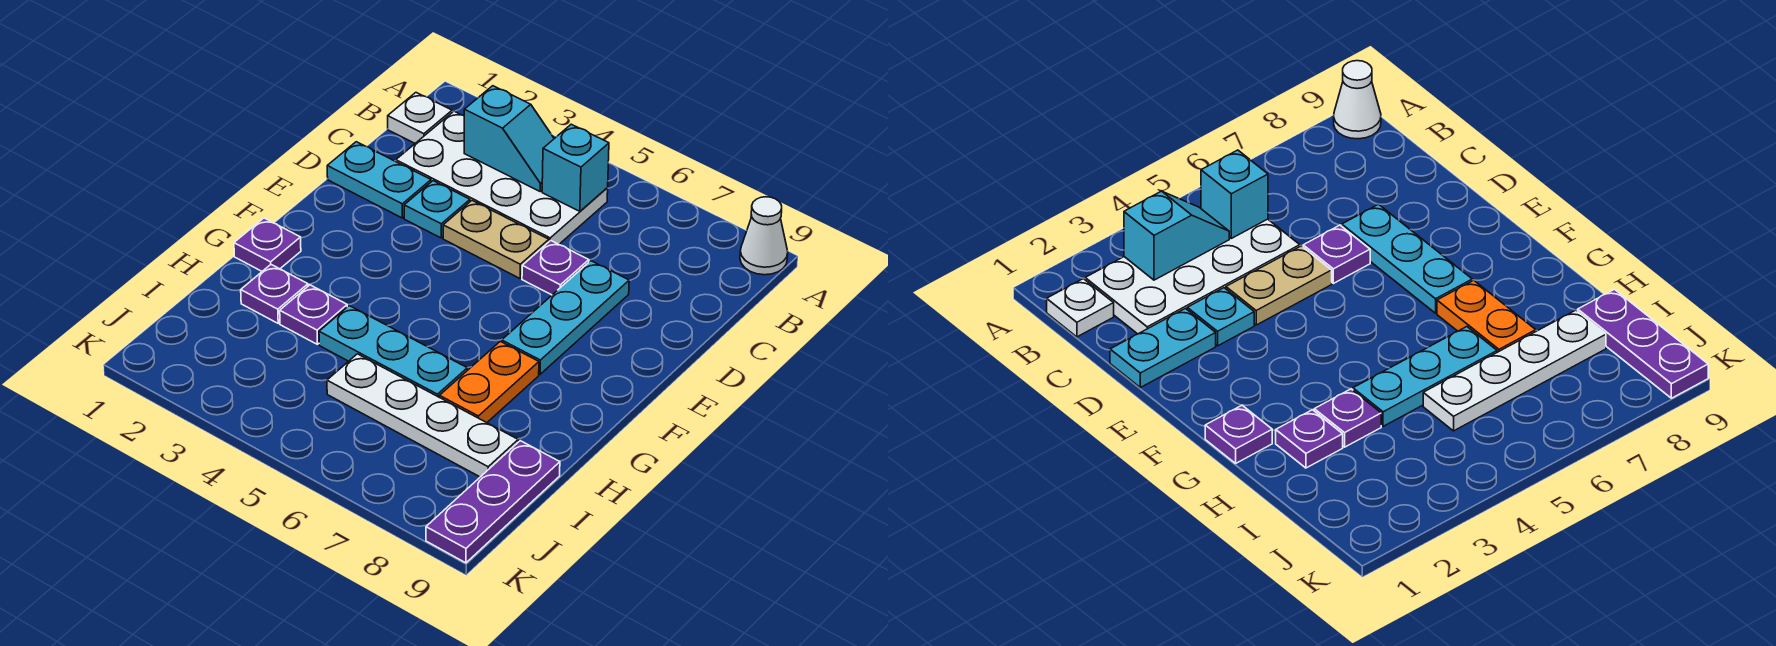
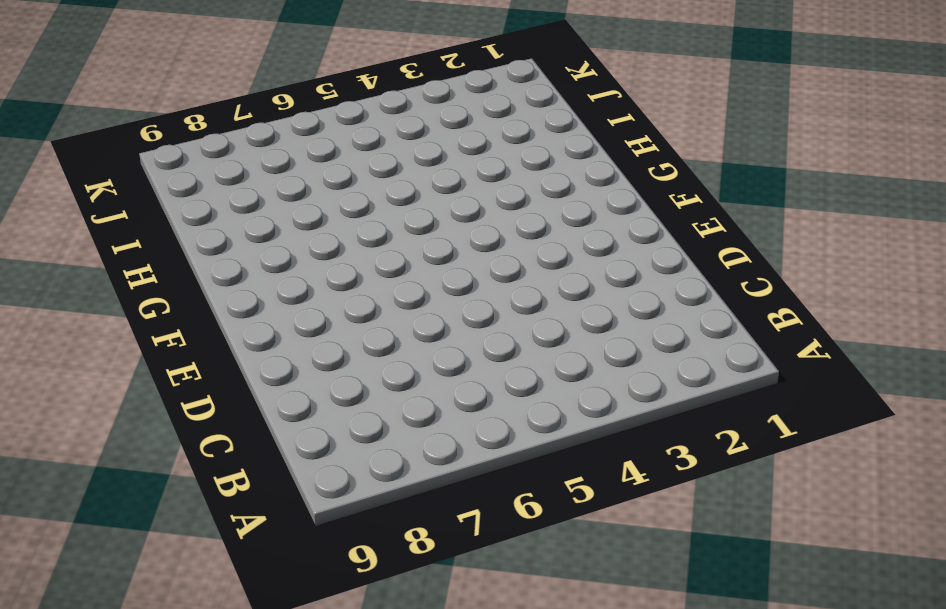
none -> white cone A9 level 1
none -> white plate B1 level 1
none -> white plate B2:C5 level 1

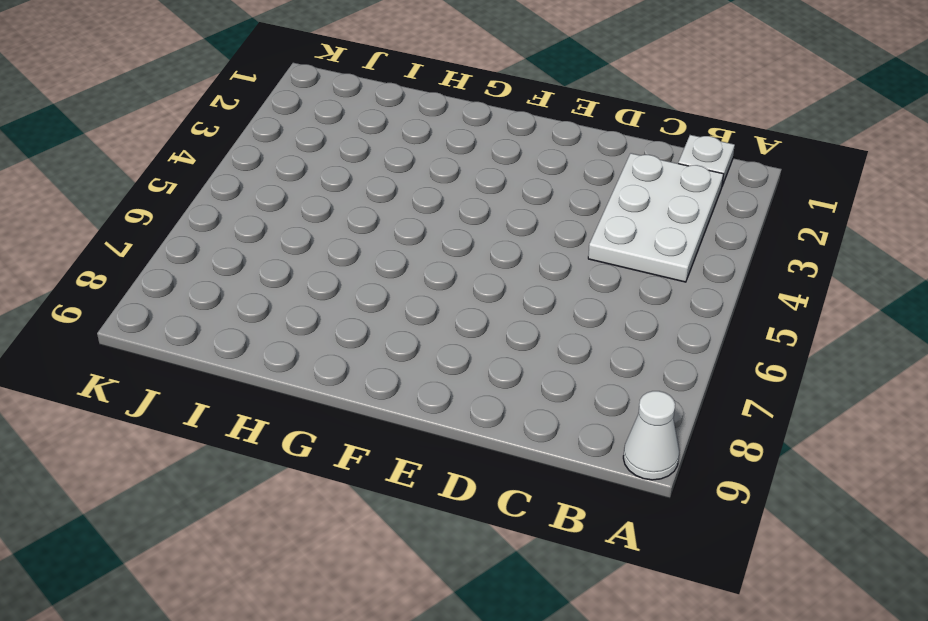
white plate B2:C4 level 1 -> white plate B2:C5 level 1
none -> cyan plate D1:D2 level 1
none -> cyan plate D3 level 1
none -> tan plate D4:D5 level 1

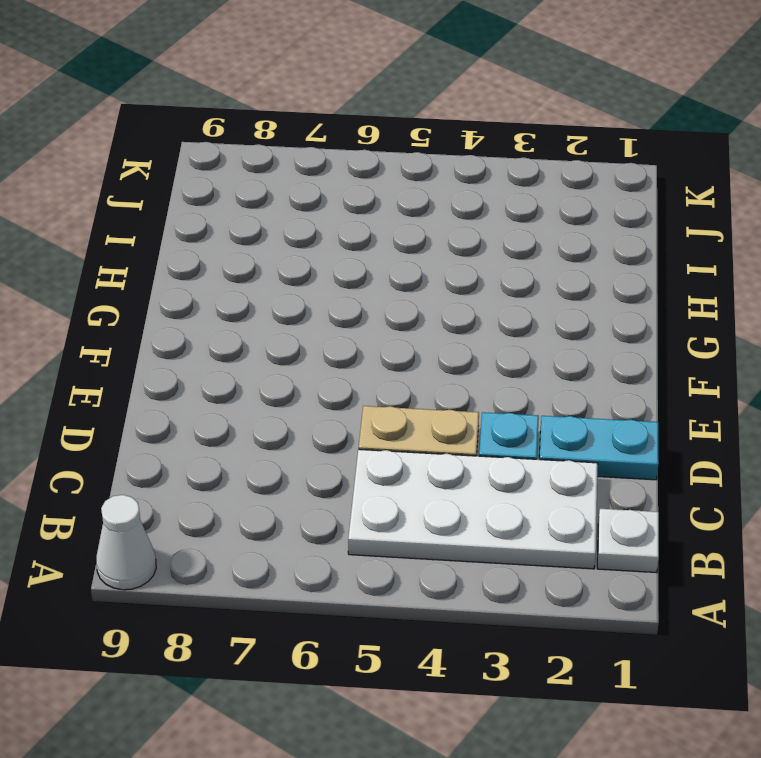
none -> purple plate D6 level 1
none -> cyan plate D7:F7 level 1
none -> purple plate G1 level 1

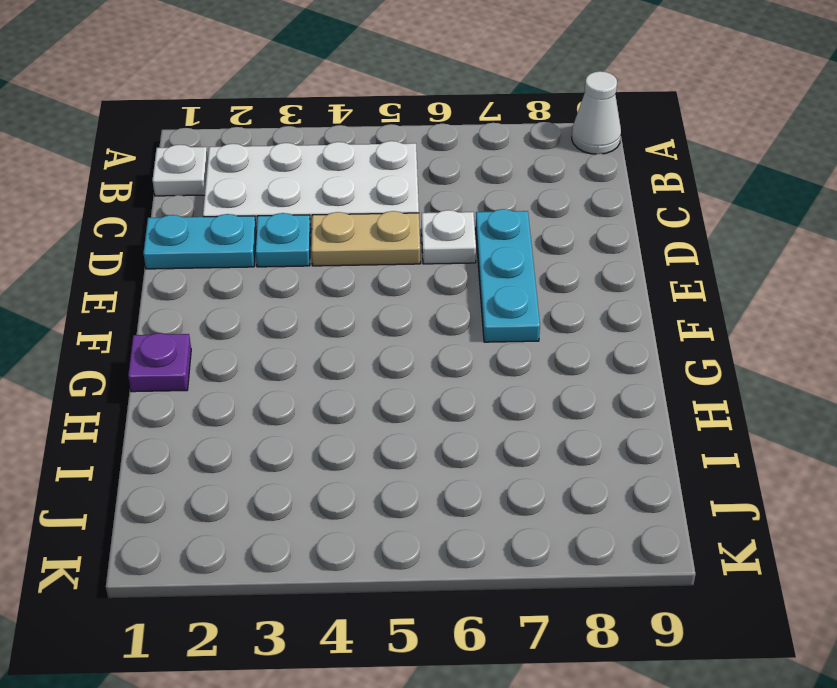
white plate D6 level 1 -> purple plate D6 level 1
none -> orange plate G7:H7 level 1
none -> purple plate H2 level 1
none -> purple plate H3 level 1

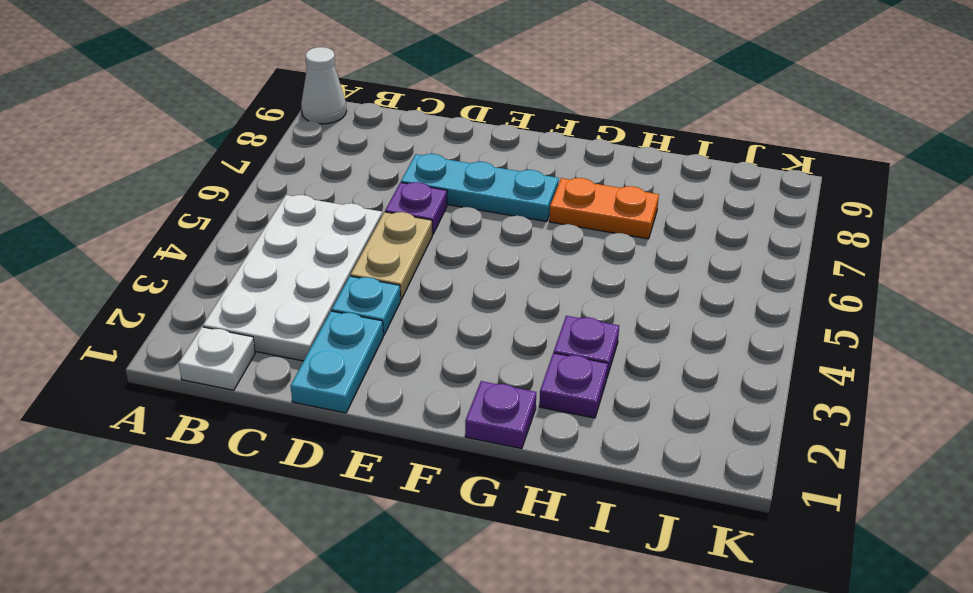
none -> cyan plate H4:H6 level 1
none -> white plate I5:I8 level 1
none -> purple plate I9:K9 level 1

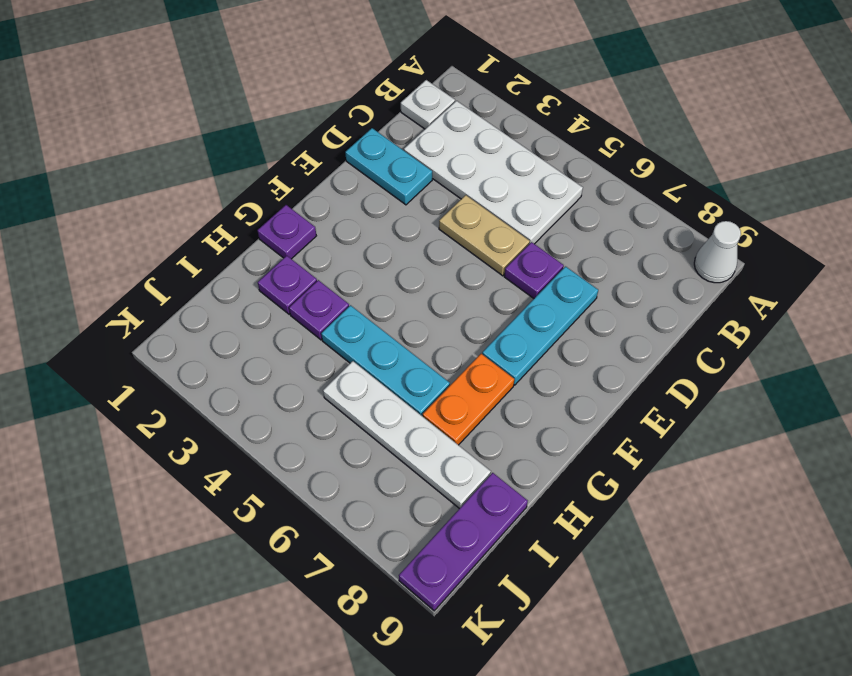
none -> cyan plate D3 level 1
none -> cyan slope B3:B4 level 2 top 3
none -> cyan brick B5 level 2

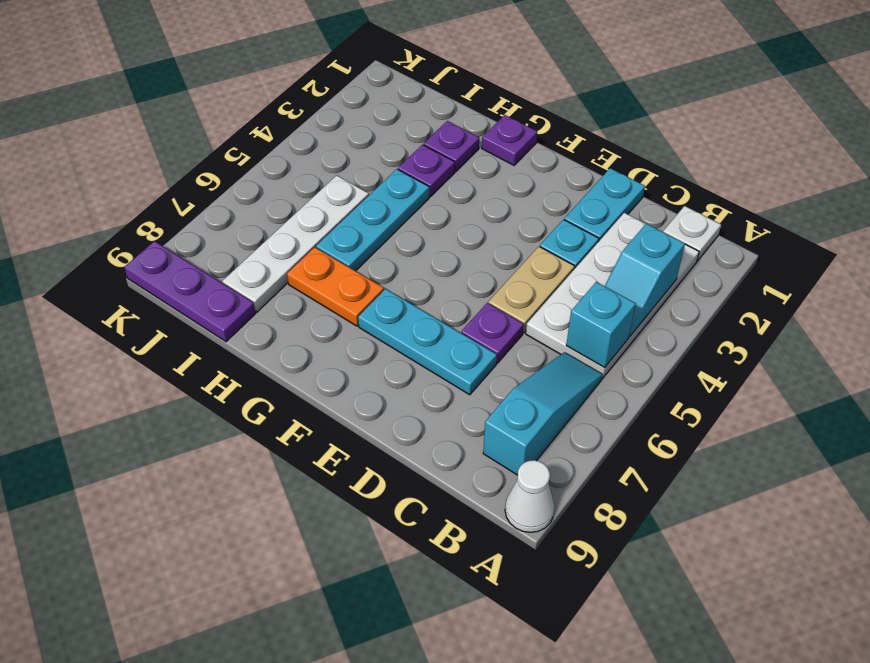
cyan slope B6:B8 level 1 top 8 -> none

